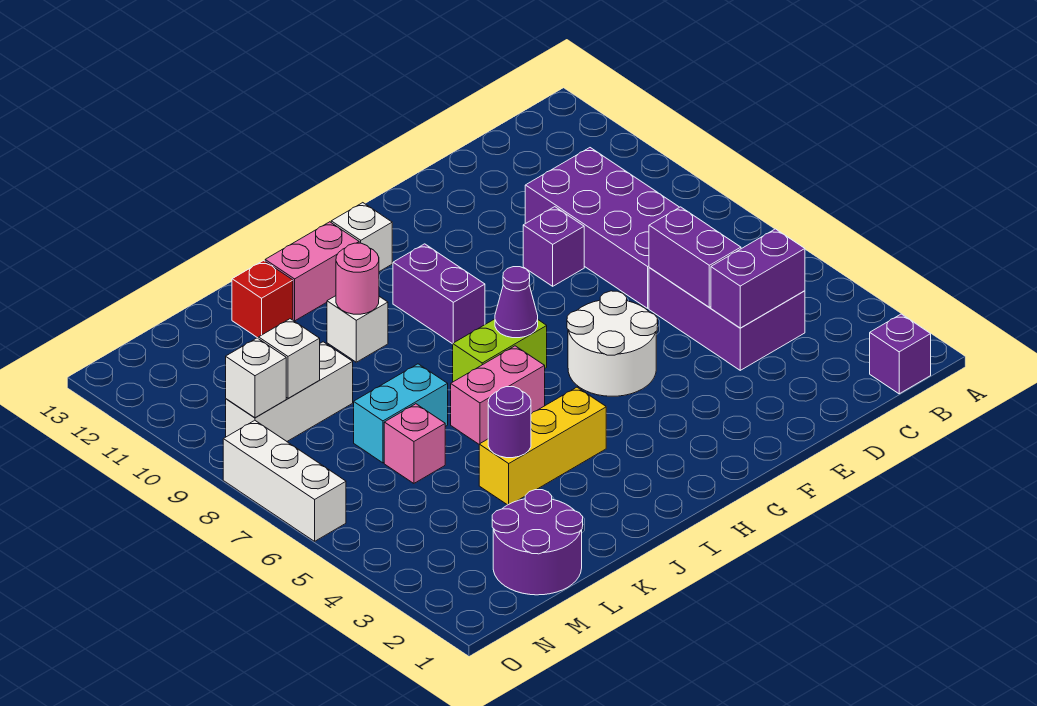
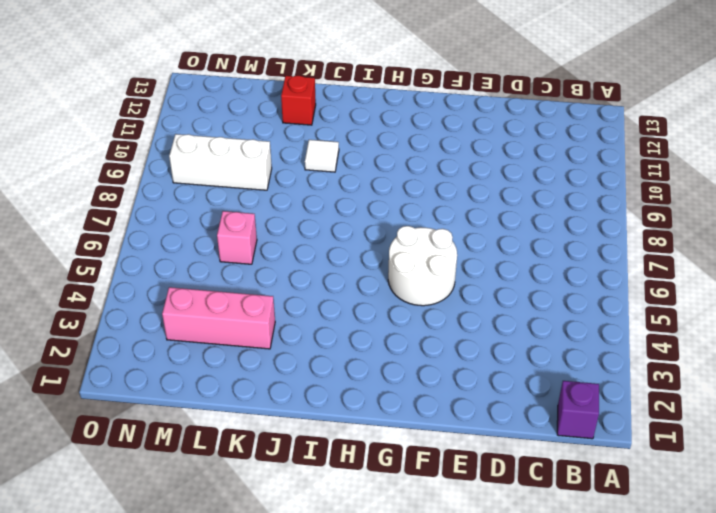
white tile J10 level 1 -> white brick J10 level 1
pink brick K3:M3 level 1 -> none
none -> purple brick C4:D6 level 1
none -> purple brick C7:D10 level 1
none -> purple brick E9 level 1

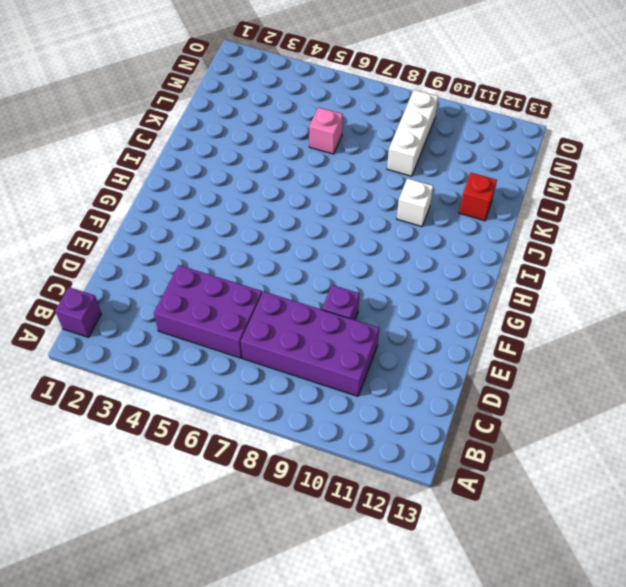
none -> white round brick F5:G6 level 1
none -> lime brick H7:I7 level 1
none -> purple brick H9:H10 level 1

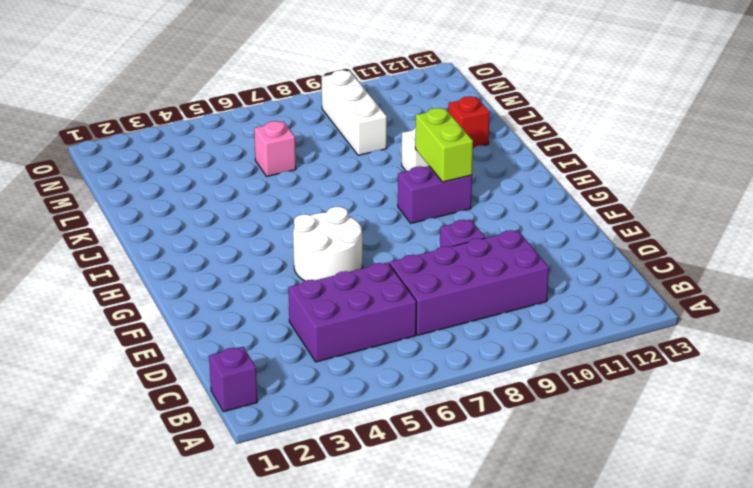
lime brick H10:I10 level 2 -> lime brick H7:I7 level 1
none -> white brick H12 level 1
none -> yellow brick I4:K4 level 1
none -> pink brick I6:J6 level 1

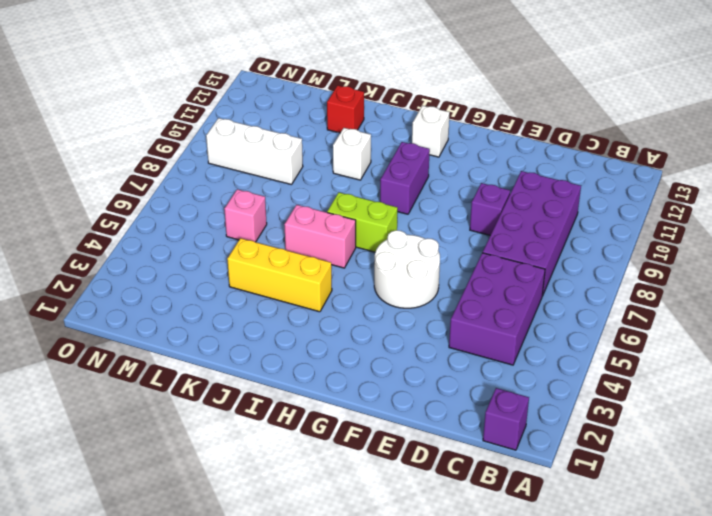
none -> pink brick I12:J12 level 1
none -> cyan brick K7:L7 level 1
none -> purple round brick L1:M2 level 1

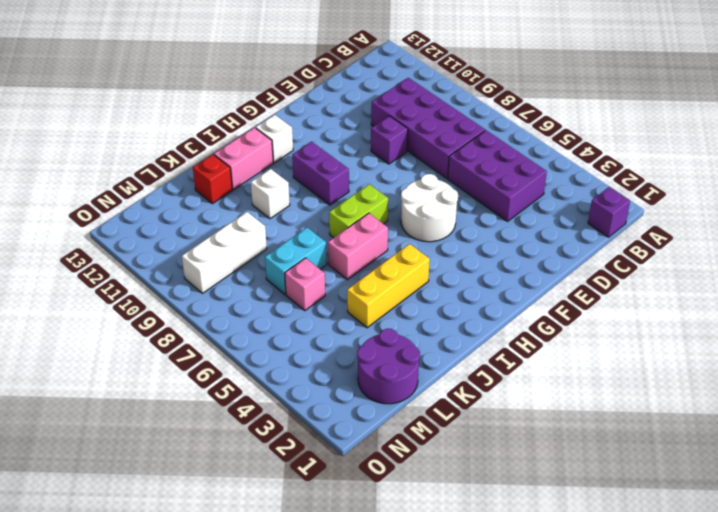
none -> white brick O6:O8 level 1
none -> purple brick C4:D4 level 2
none -> purple brick D5:D6 level 2

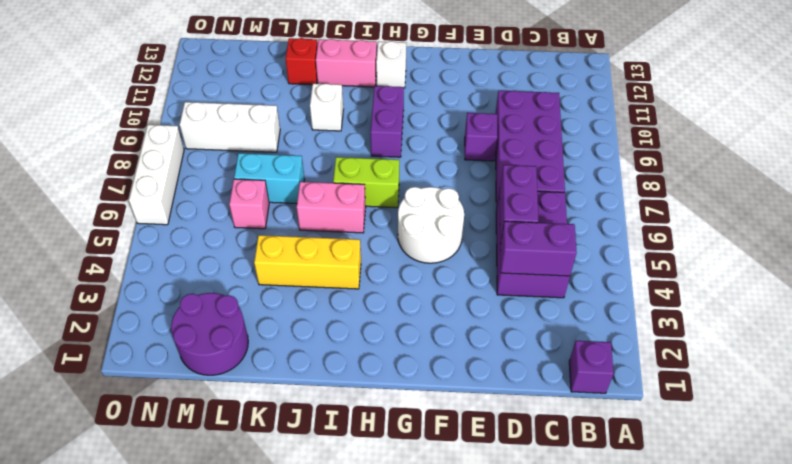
none -> purple cone H7 level 2
none -> pink round brick J10 level 2
none -> purple round brick K4 level 2

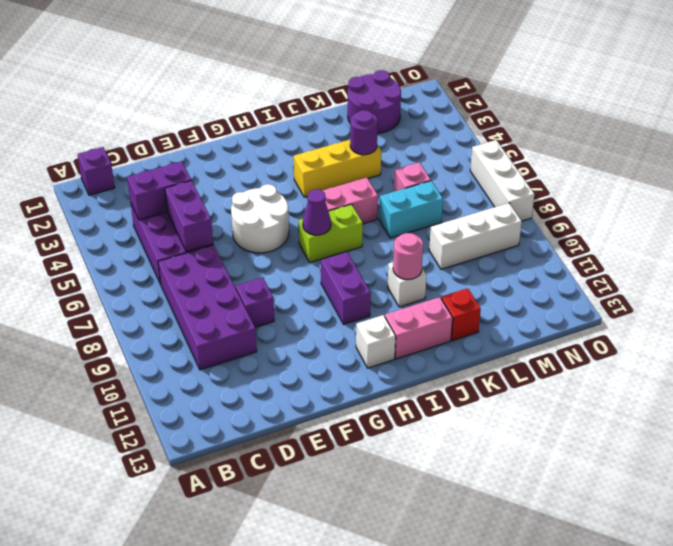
none -> white brick M9 level 2
none -> white brick N9 level 2

